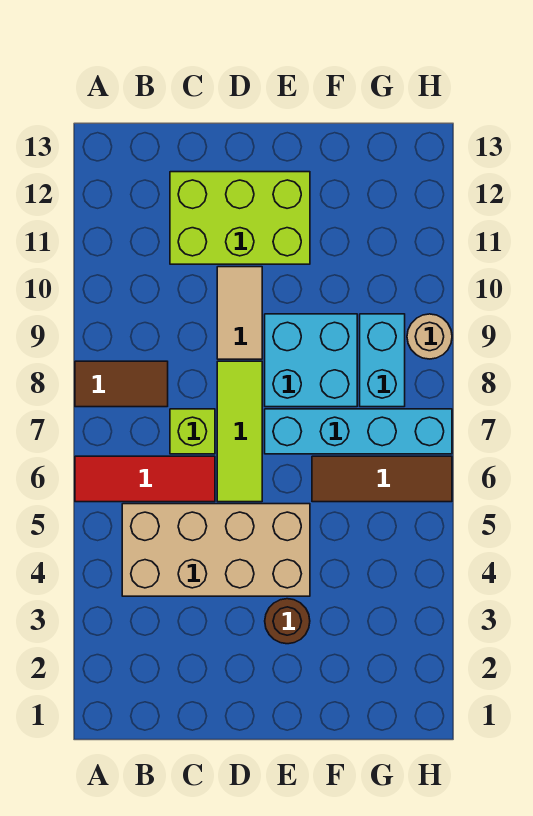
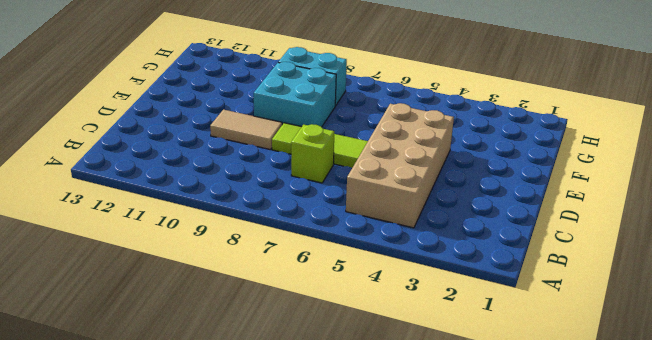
none -> red tile A6:C6 level 1
none -> brown tile A8:B8 level 1
none -> lime brick C11:E12 level 1

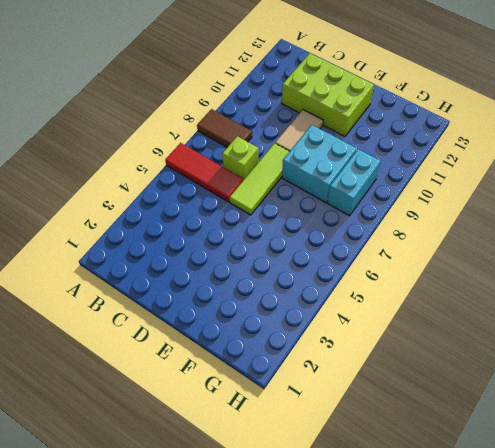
none -> tan brick B4:E5 level 1
none -> brown round brick E3 level 1
none -> cyan brick E7:H7 level 1

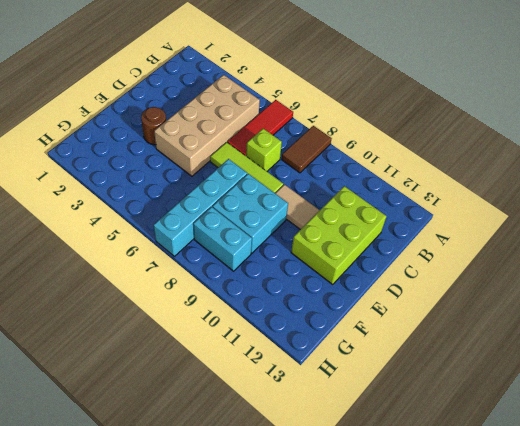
none -> brown tile F6:H6 level 1
none -> tan round brick H9 level 1

